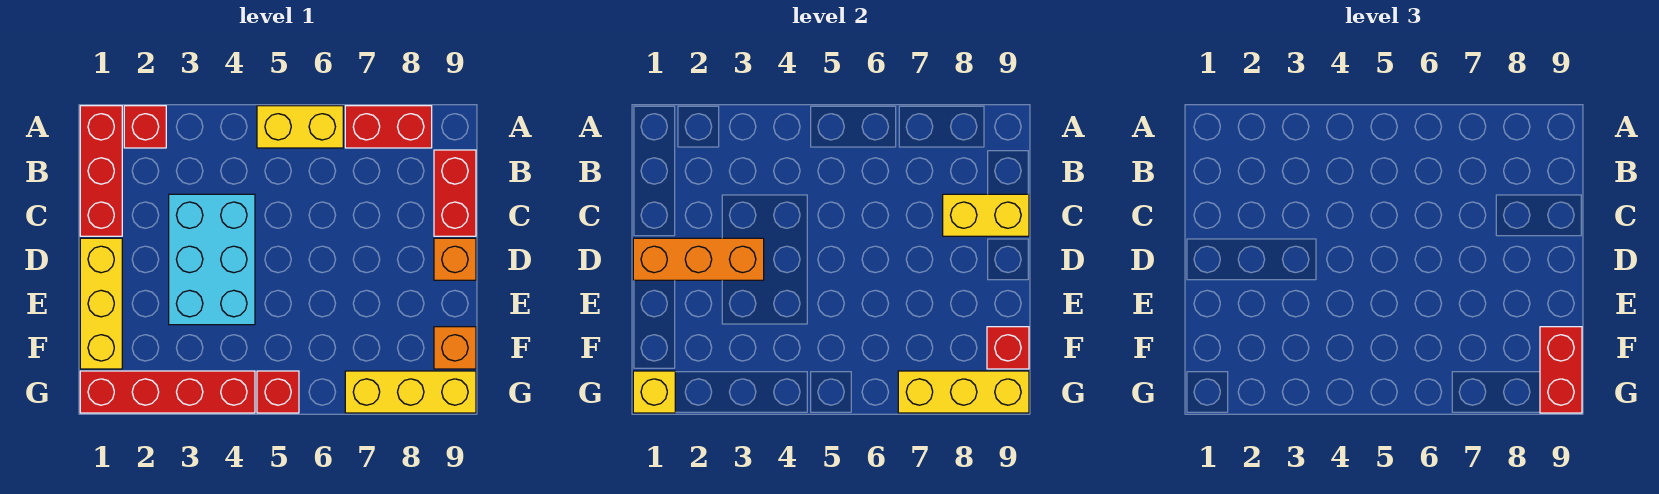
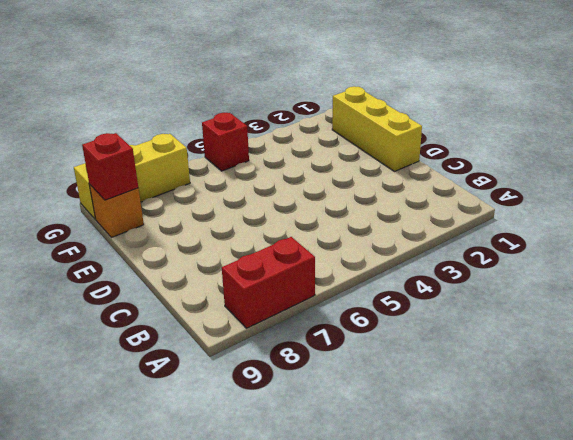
none -> red brick A1:C1 level 1
none -> red brick A2 level 1
none -> yellow brick A5:A6 level 1

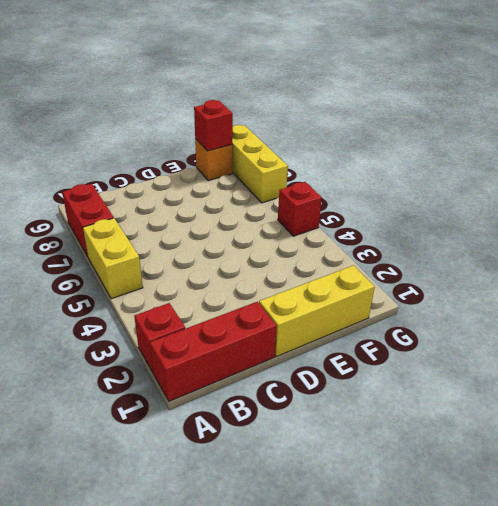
none -> red brick B9:C9 level 1
none -> cyan brick C3:E4 level 1
none -> orange brick D9 level 1

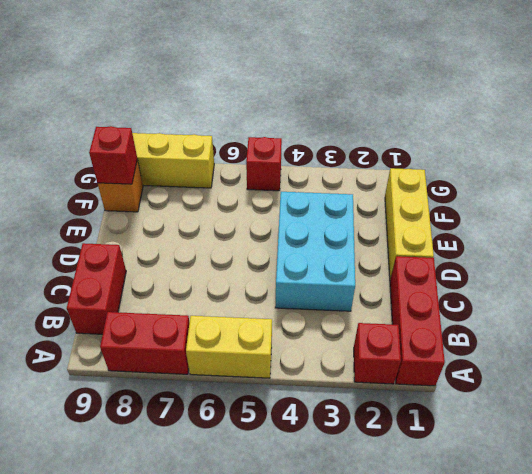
none -> orange brick D9 level 1
none -> red brick G1:G4 level 1
none -> yellow brick C8:C9 level 2

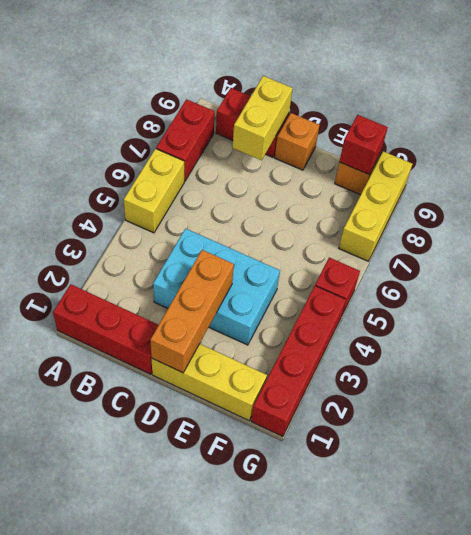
none -> red brick A2 level 1
none -> yellow brick G1 level 2
none -> yellow brick G7:G9 level 2

